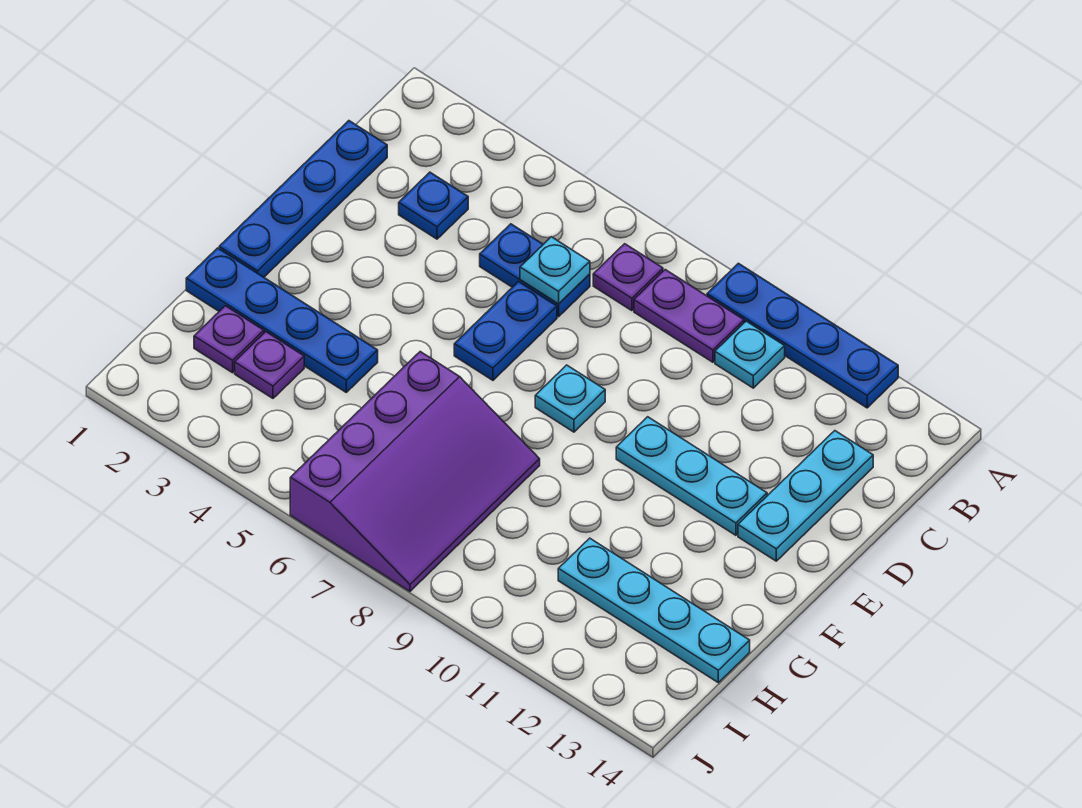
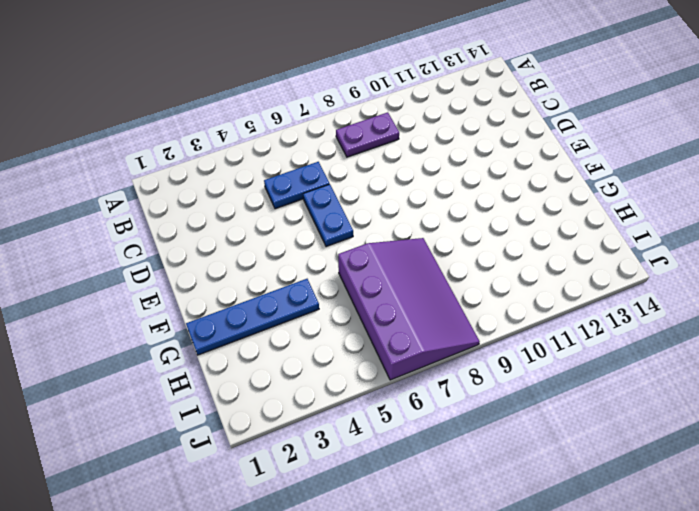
none -> blue plate A9:A12 level 1
none -> purple plate B7 level 1
none -> cyan plate B10 level 1

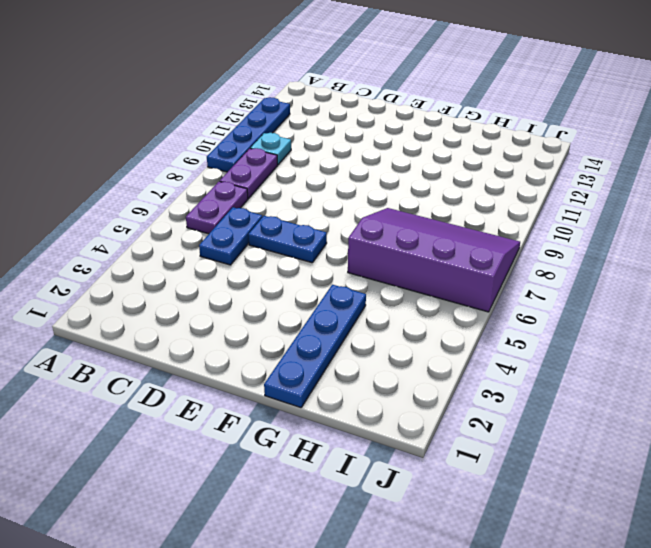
purple plate B6:B7 level 1 -> purple plate B7 level 1
none -> blue plate C1:F1 level 1
none -> blue plate C3 level 1
none -> cyan plate C13:E13 level 1

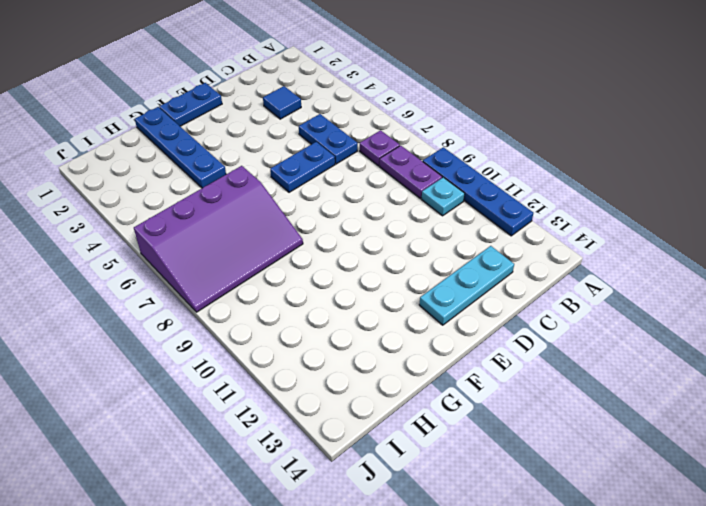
blue tile C3 level 1 -> blue plate C3 level 1
blue plate E1:F1 level 1 -> blue plate C1:F1 level 1
none -> cyan plate E8 level 1
none -> cyan plate E10:E12 level 1
none -> purple plate H2 level 1

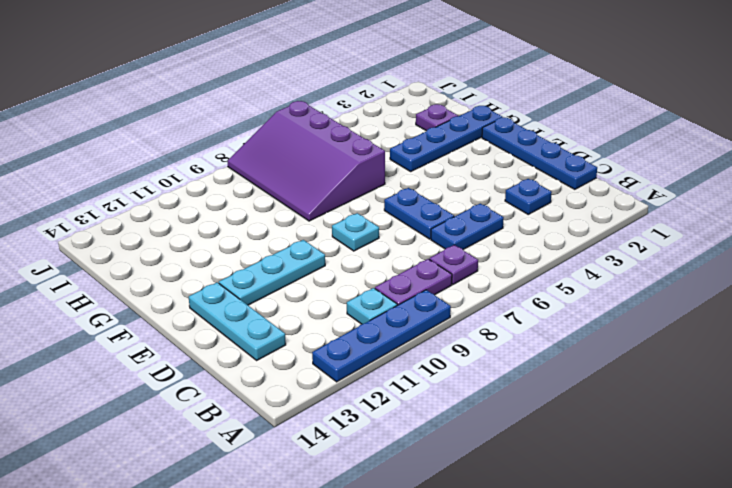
none -> purple plate H3 level 1
none -> cyan plate H11:H14 level 1
none -> cyan plate C6 level 2

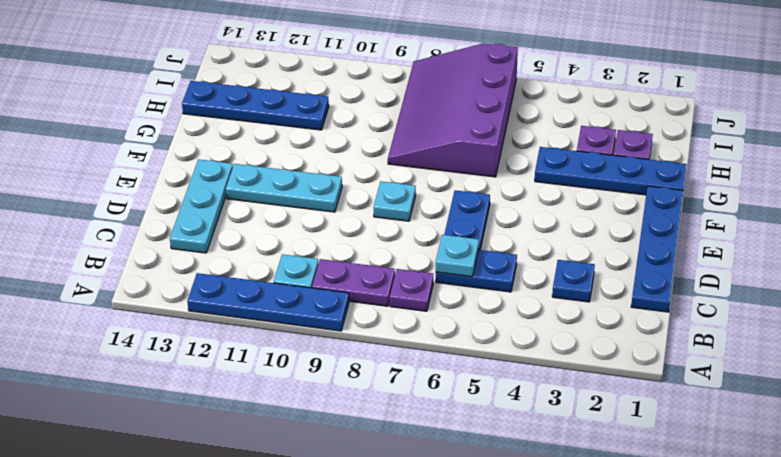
blue plate H11:H14 level 1 -> cyan plate H11:H14 level 1

